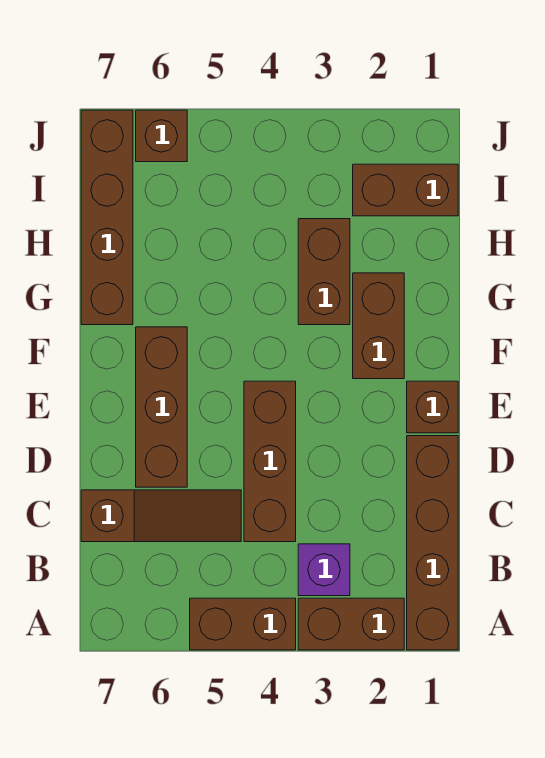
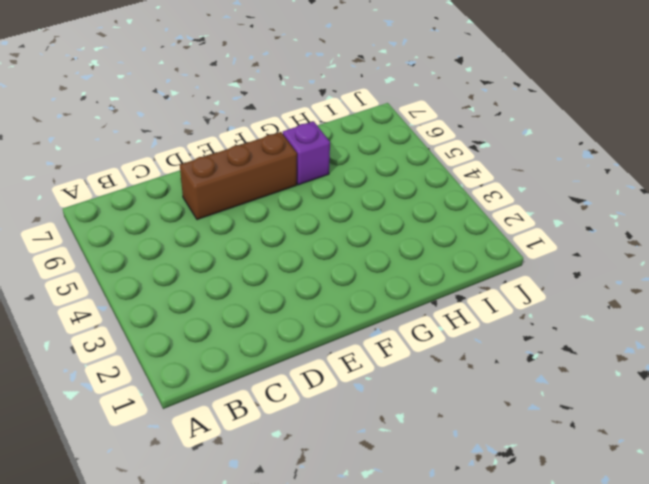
purple brick G6 level 1 -> purple brick B3 level 1
none -> brown brick A1:D1 level 1
none -> brown brick A2:A3 level 1
none -> brown brick A4:A5 level 1

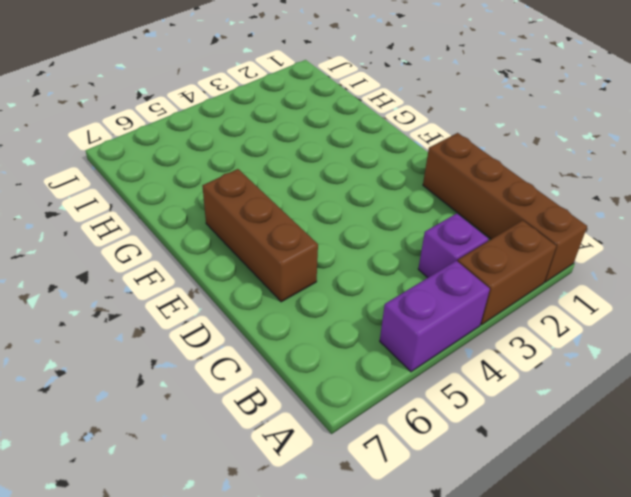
purple brick A4:A5 level 1 -> brown brick A4:A5 level 1
none -> brown brick C4:E4 level 1
none -> brown slope C5:C7 level 1 top 7
none -> brown brick E1 level 1

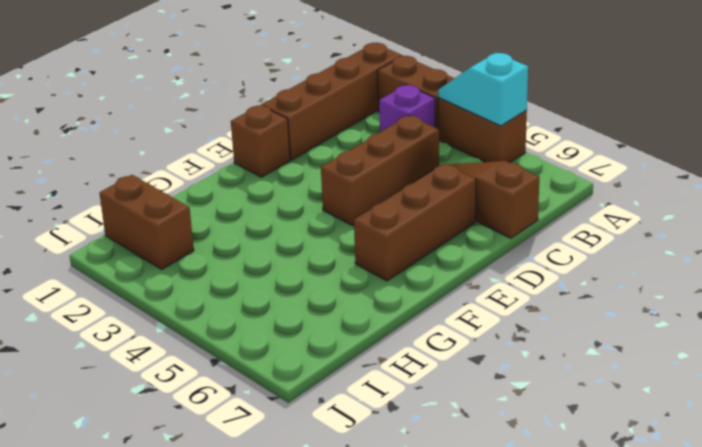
cyan slope A4:A5 level 2 top 5 -> none
none -> brown brick F2:G2 level 1
none -> brown brick G3:H3 level 1
none -> brown brick G7:J7 level 1

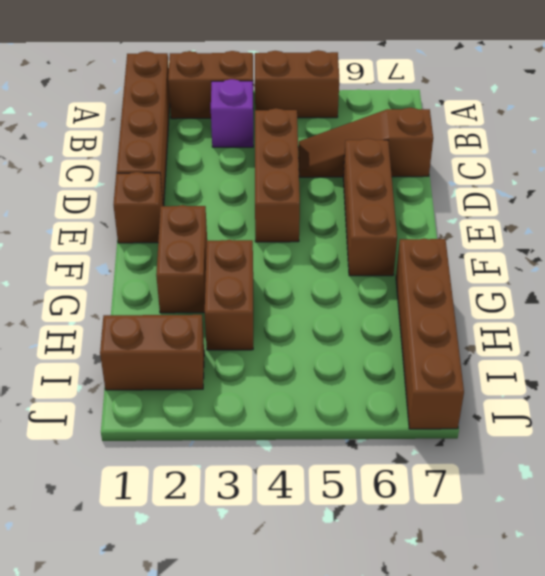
none -> brown brick J6 level 1

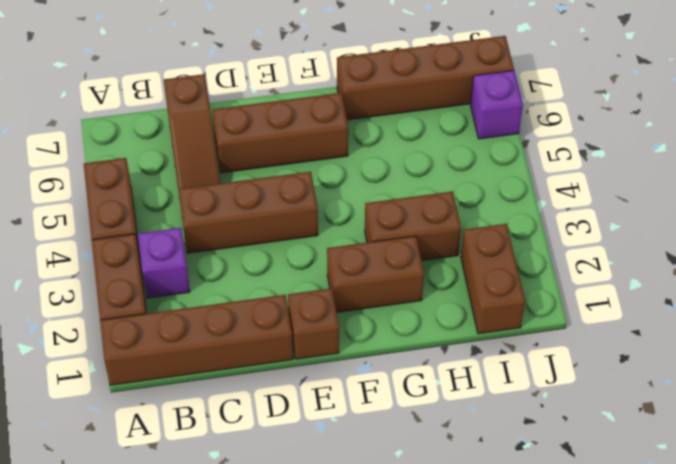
purple brick J6 level 1 -> brown brick J6 level 1

